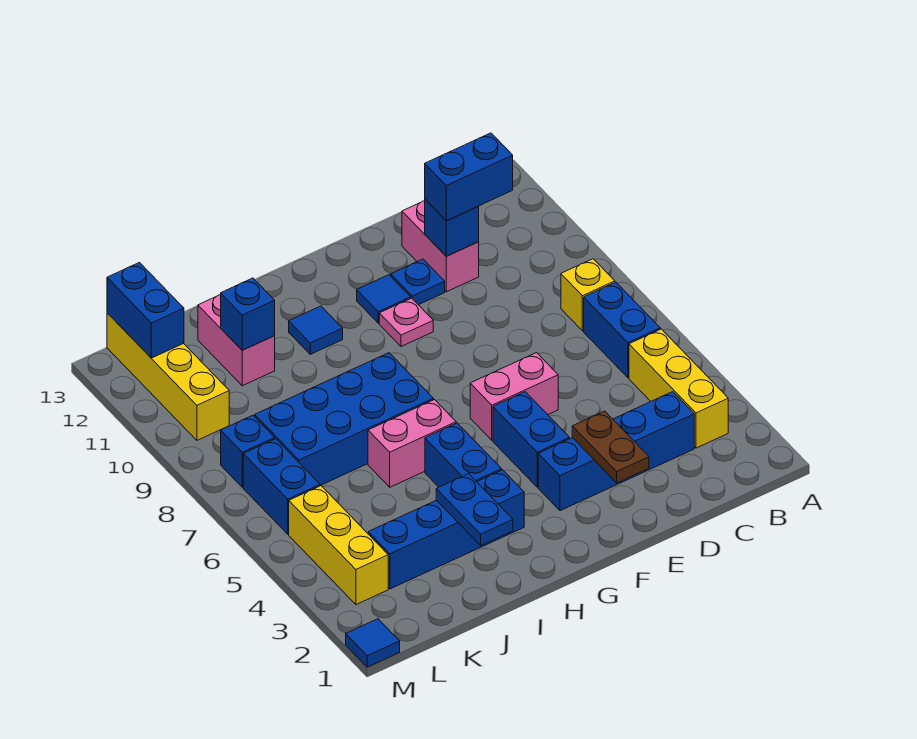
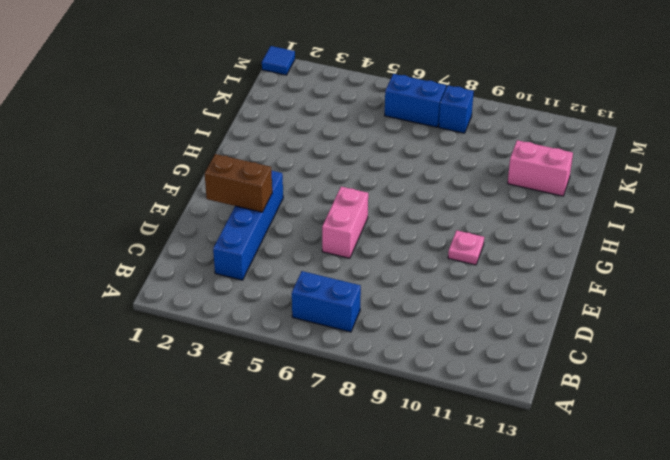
brown brick E2:E3 level 2 -> brown plate E2:E3 level 2
none -> yellow brick B3:B5 level 1
none -> yellow brick B8 level 1
none -> pink brick D11:D12 level 1

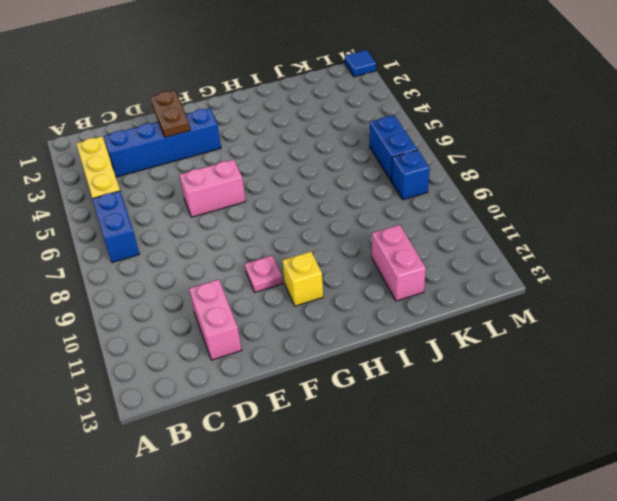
yellow brick G11 level 1 -> yellow brick B8 level 1
none -> blue plate E11 level 1
none -> blue brick F4:F5 level 1
none -> blue tile F11 level 1

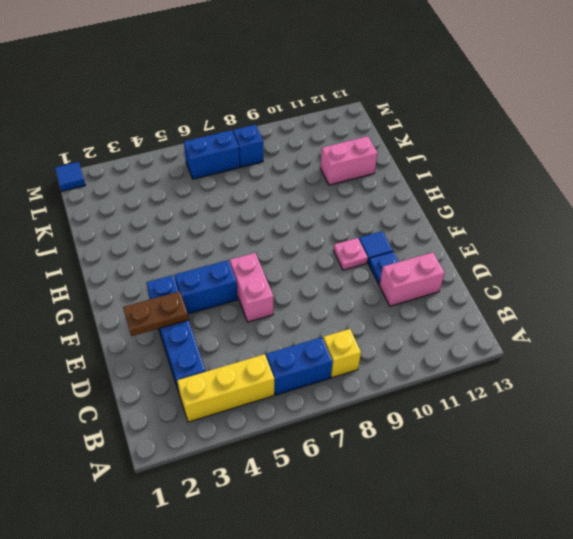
none -> blue brick H3:K3 level 1
none -> blue brick H4:H5 level 1
none -> pink brick H6:I6 level 1

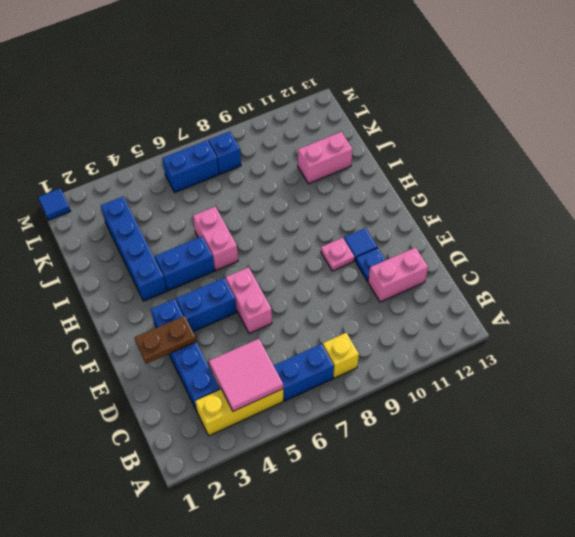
pink tile B4:C5 level 2 -> none
none -> blue brick H7:K8 level 1
none -> blue tile H11 level 1
none -> yellow brick L3:L5 level 1

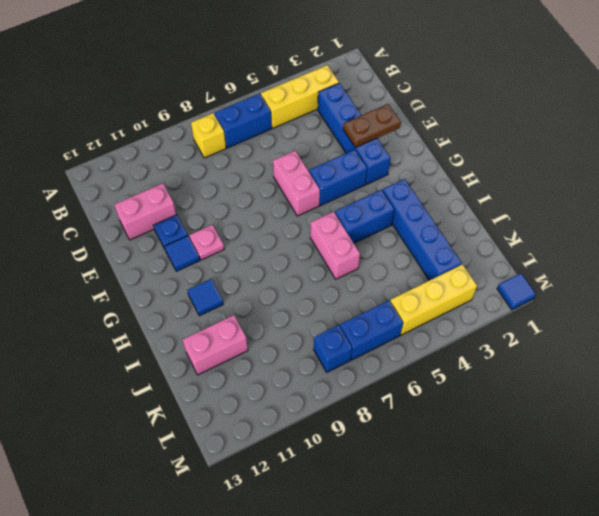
none -> blue brick H7:K8 level 1
none -> yellow brick L10:L13 level 1
none -> blue brick D11 level 2

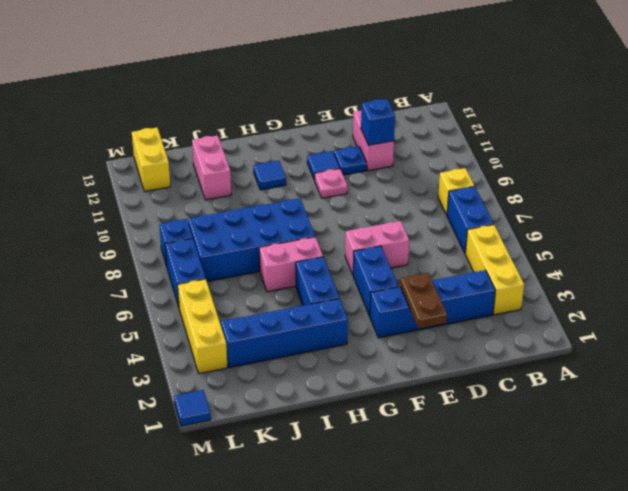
yellow brick L12:L13 level 1 -> yellow brick L10:L13 level 1
none -> blue plate I2:I3 level 2
none -> blue brick J11 level 2
none -> blue brick L12:L13 level 2

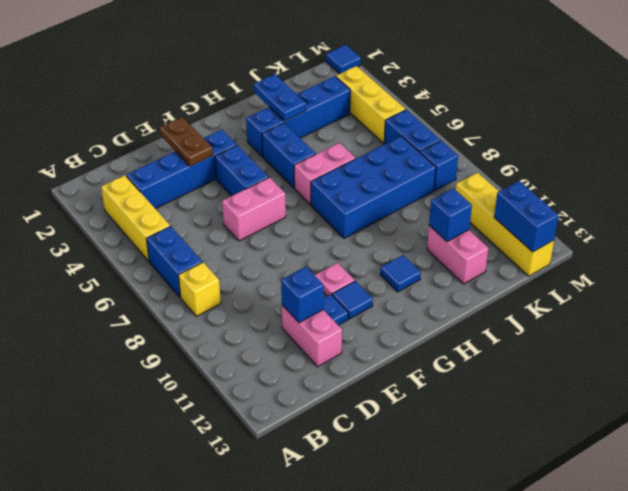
none -> blue brick C11:D11 level 3

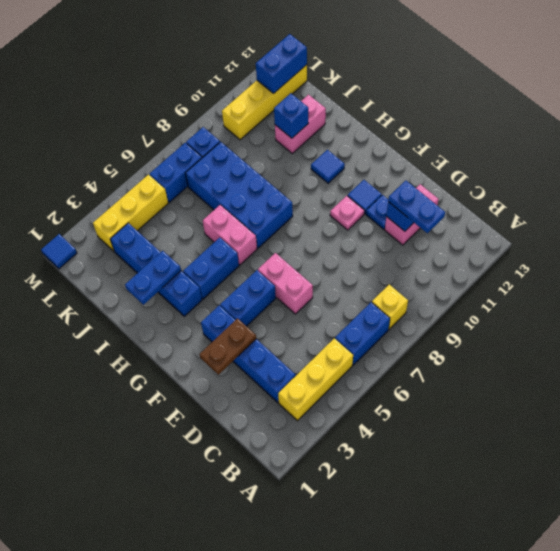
blue plate C11:D11 level 3 -> blue brick C11:D11 level 3

